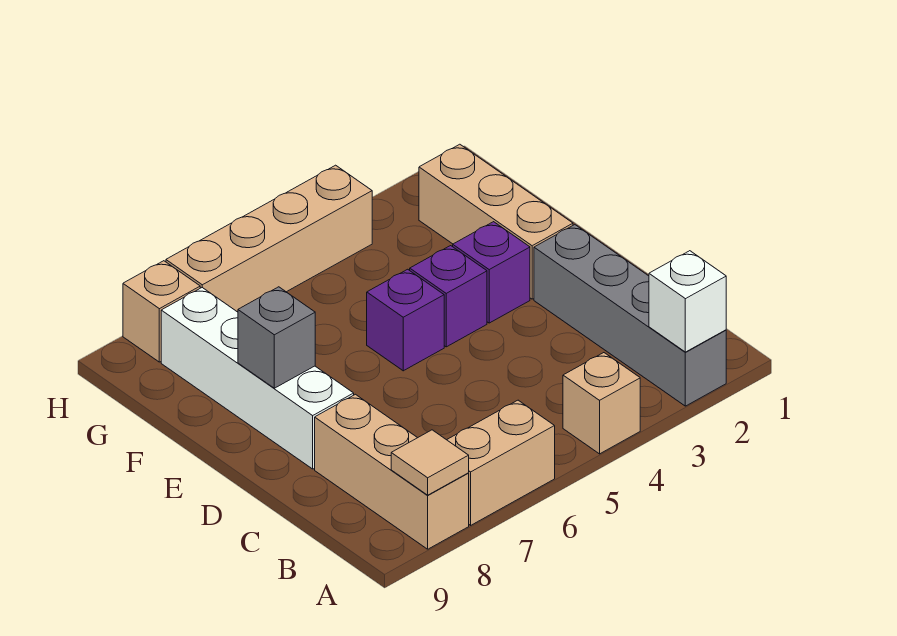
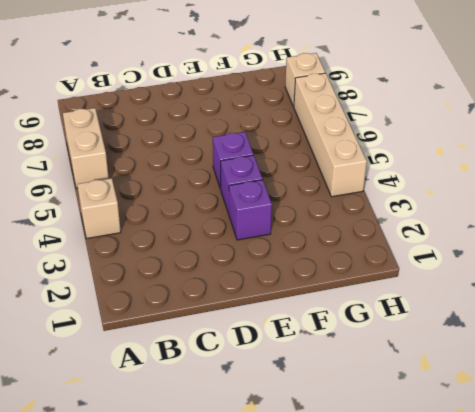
none -> grey brick A2:D2 level 1
none -> tan brick A8:C8 level 1
none -> white brick D8:G8 level 1

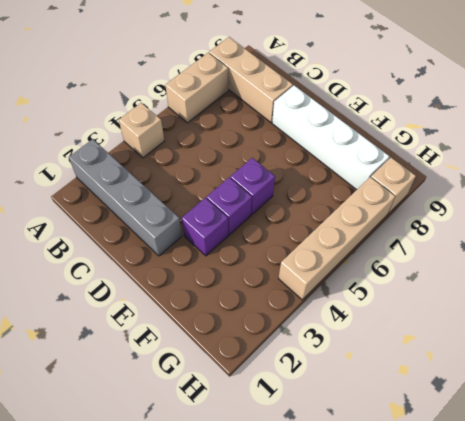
none -> tan brick E2:G2 level 1
none -> white brick A2 level 2
none -> tan tile A8 level 2

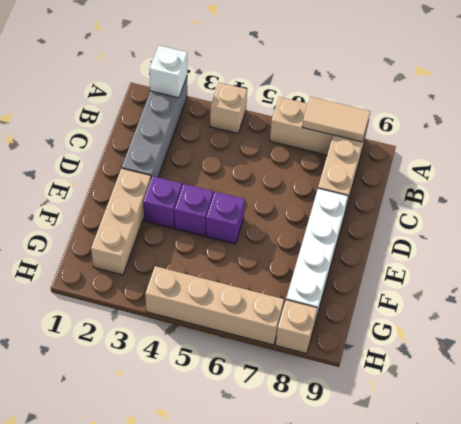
tan tile A7:A8 level 2 -> tan tile A8 level 2
none -> grey brick E8 level 2

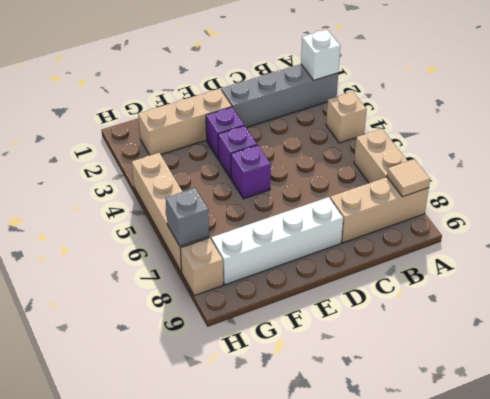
grey brick H7 level 2 -> grey brick E8 level 2

